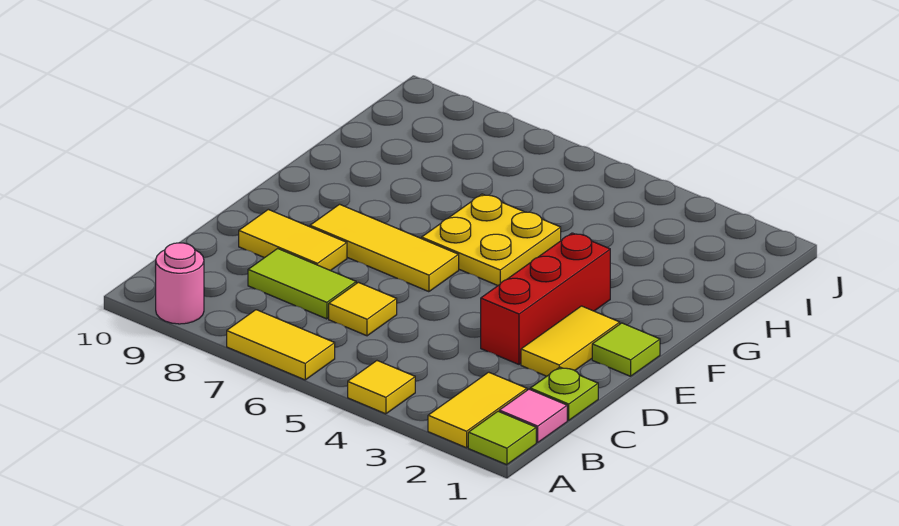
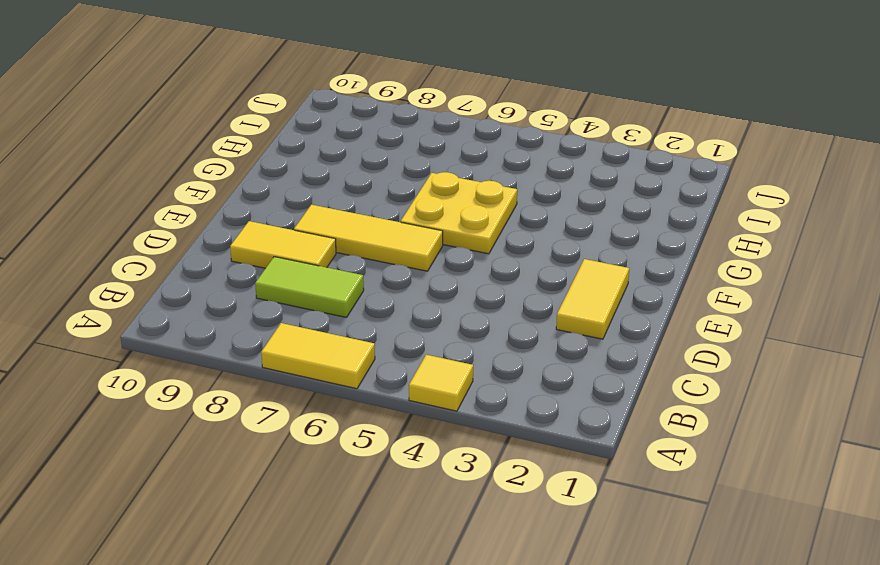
none -> lime tile A1 level 1
none -> yellow tile A2:B2 level 1
none -> pink round brick A9 level 1

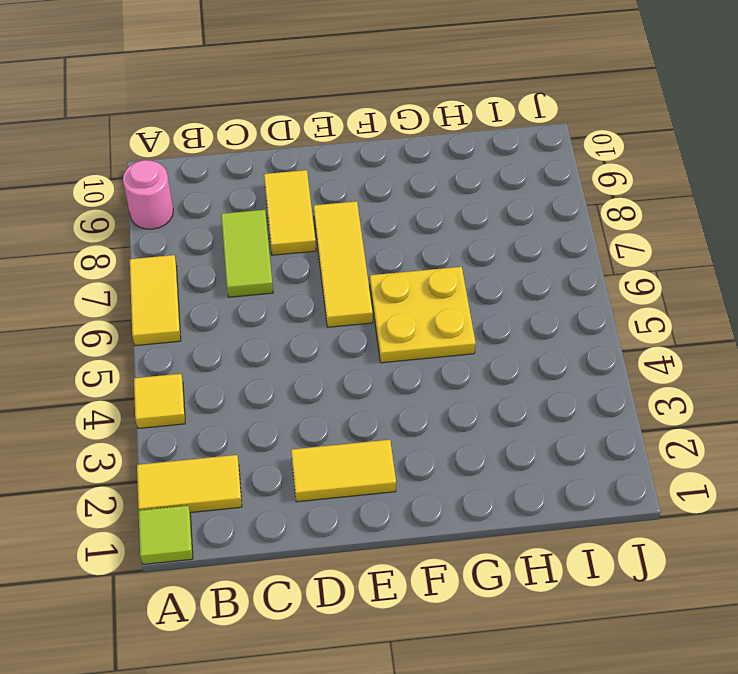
none -> pink tile B1 level 1
none -> lime plate C1 level 1
none -> yellow tile C6 level 1

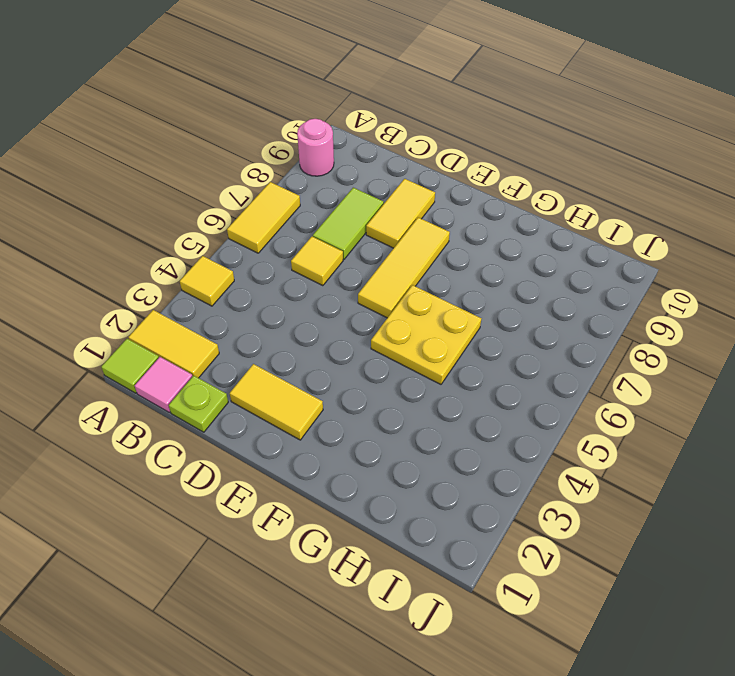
none -> red brick D3:F3 level 1
none -> lime tile E1 level 1

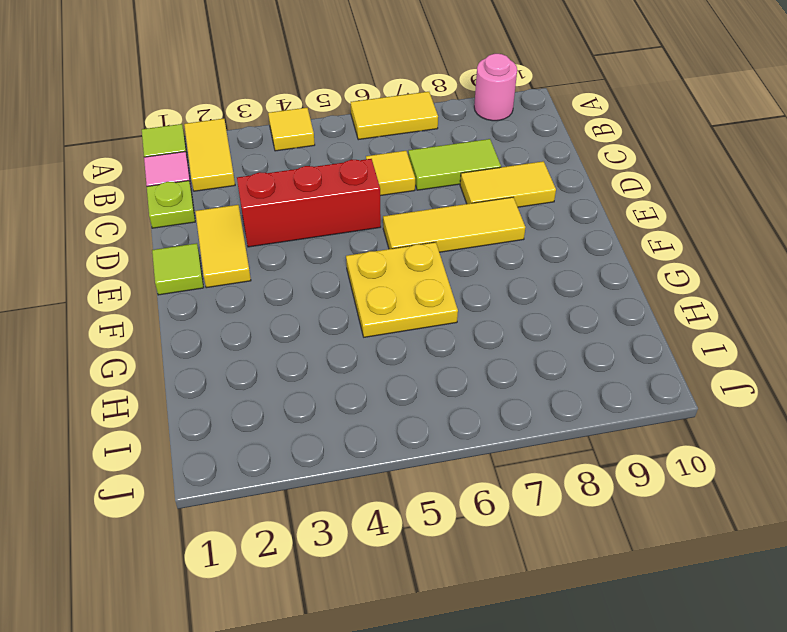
red brick D3:D5 level 1 -> red brick D3:F3 level 1

